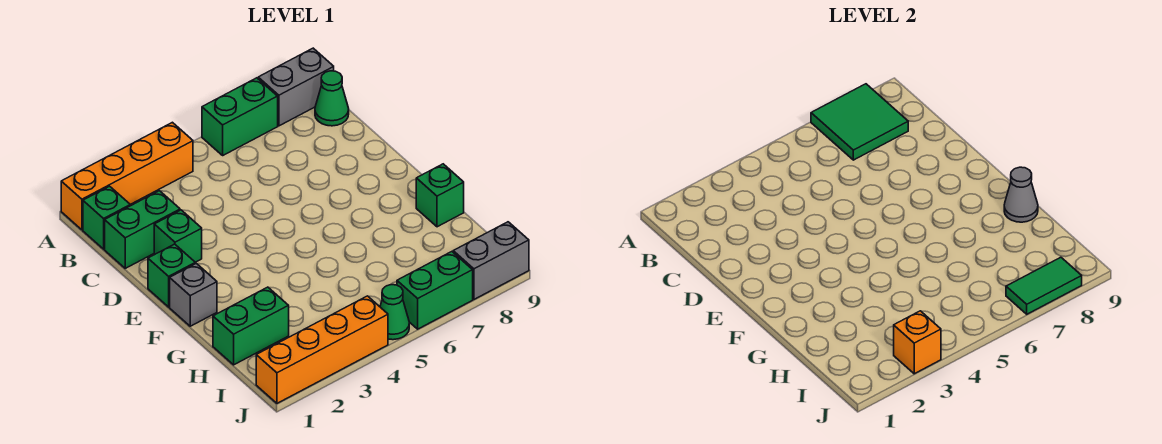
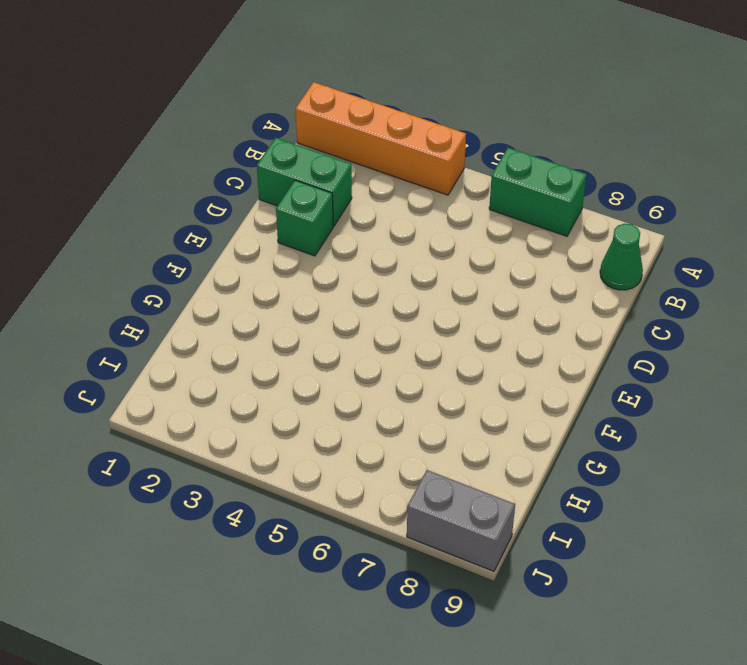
none -> grey brick A8:A9 level 1
none -> green brick B1 level 1
none -> green brick E1 level 1

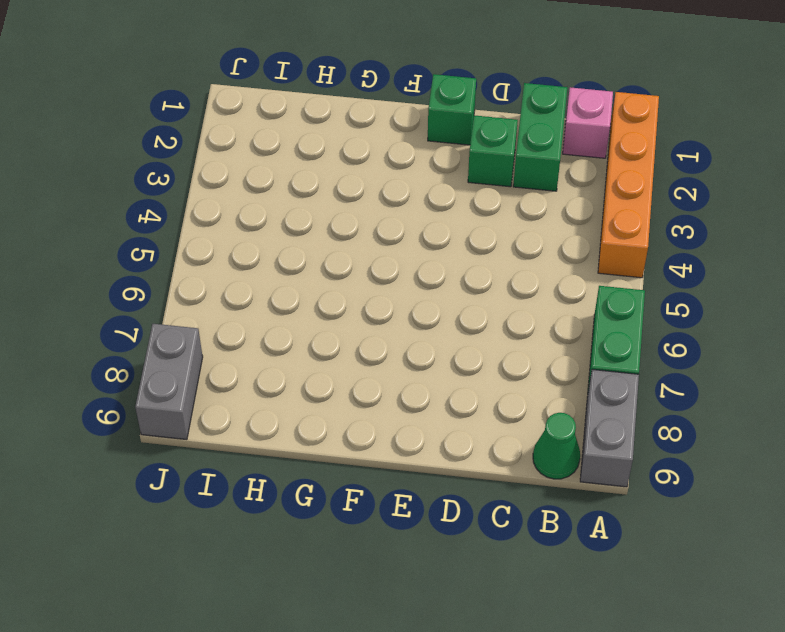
pink brick B1 level 1 -> green brick B1 level 1
none -> grey brick F1 level 1
none -> green brick G9 level 1
none -> green brick H1:H2 level 1

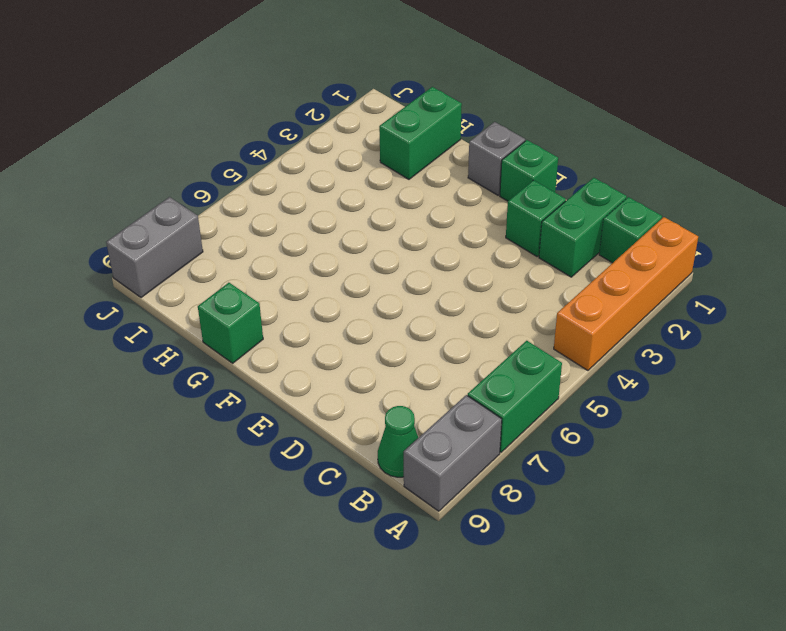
none -> orange brick J1:J4 level 1
none -> green cone J5 level 1
none -> green brick J6:J7 level 1

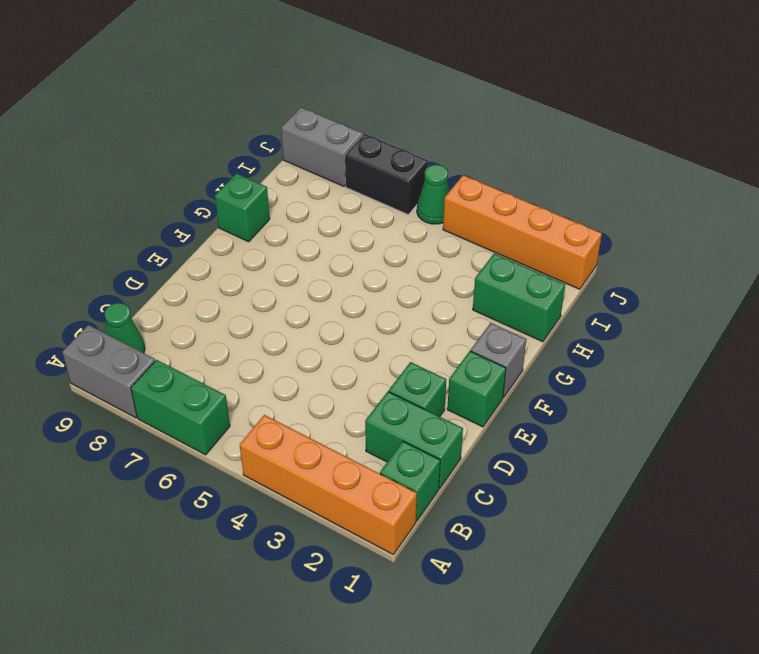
black brick J6:J7 level 1 -> green brick J6:J7 level 1
none -> green tile A7:B8 level 2
none -> grey cone G9 level 2
none -> orange brick J3 level 2

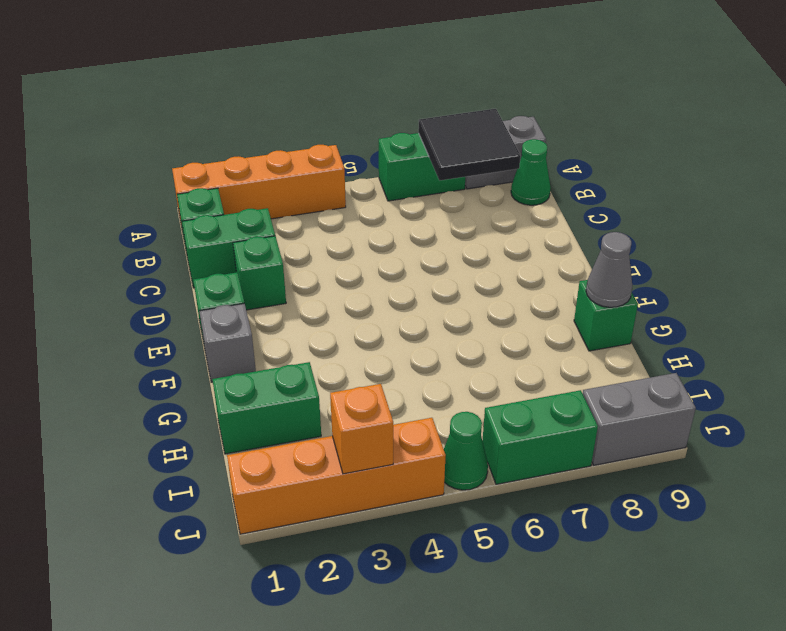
black tile A7:B8 level 2 -> green tile A7:B8 level 2
none -> green tile J7:J8 level 2

